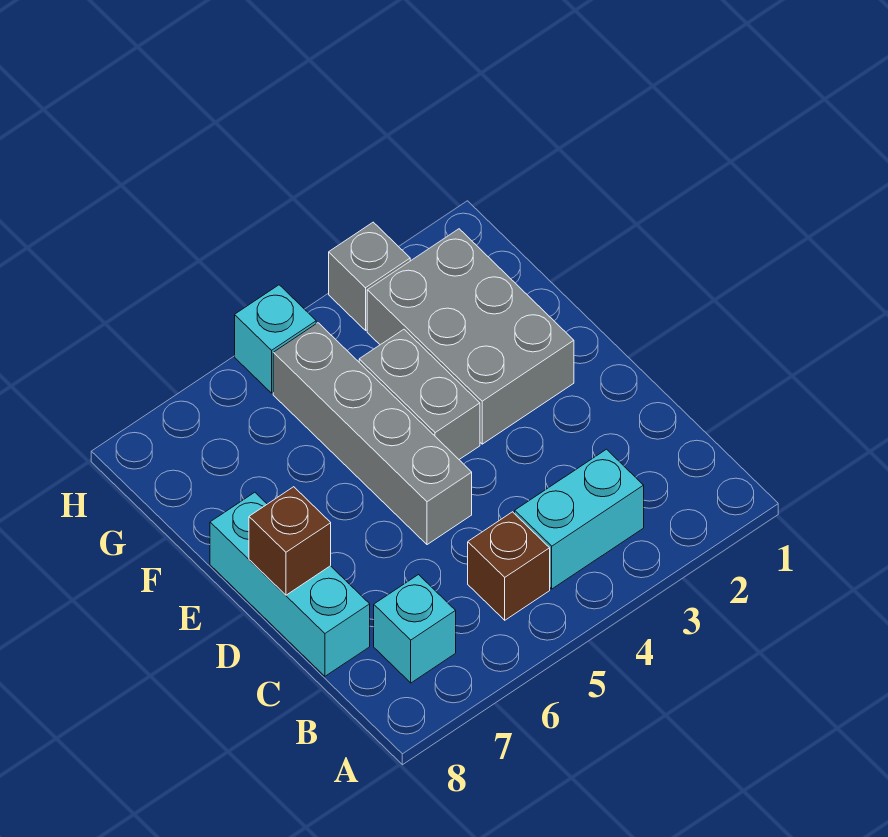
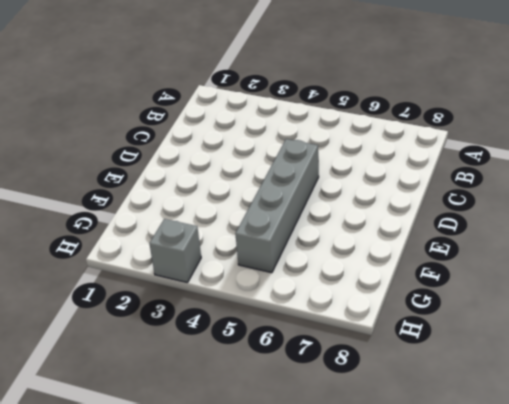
none -> cyan brick B3:B4 level 1
none -> brown brick B5 level 1

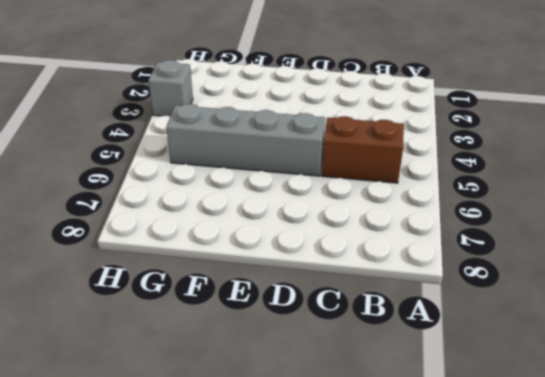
brown brick B5:C5 level 1 -> brown brick B5 level 1
none -> cyan brick B3:B4 level 1
none -> cyan brick B7 level 1

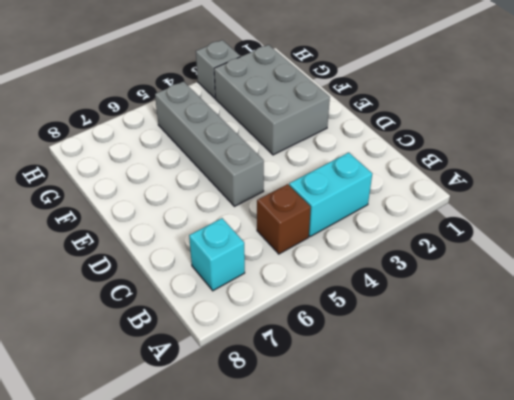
none -> cyan brick C8:E8 level 1
none -> grey brick E4:F4 level 1

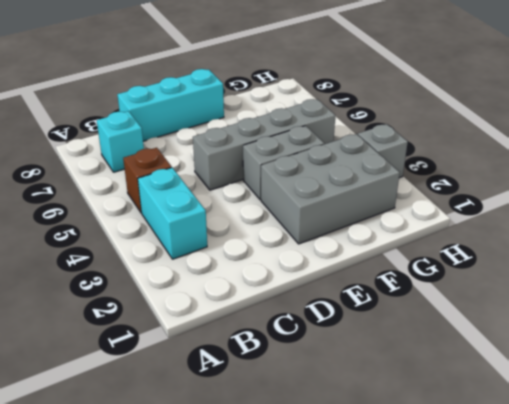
none -> cyan brick H5 level 1
none -> brown brick D8 level 2

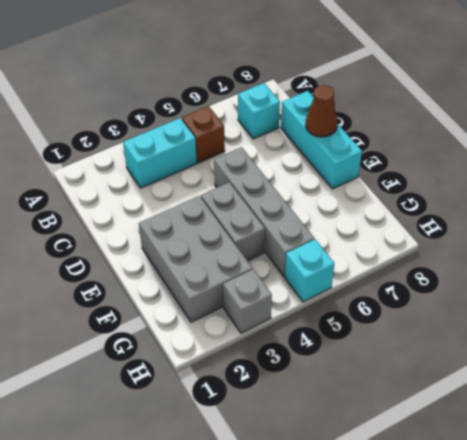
brown cone D8 level 2 -> brown brick D8 level 2

